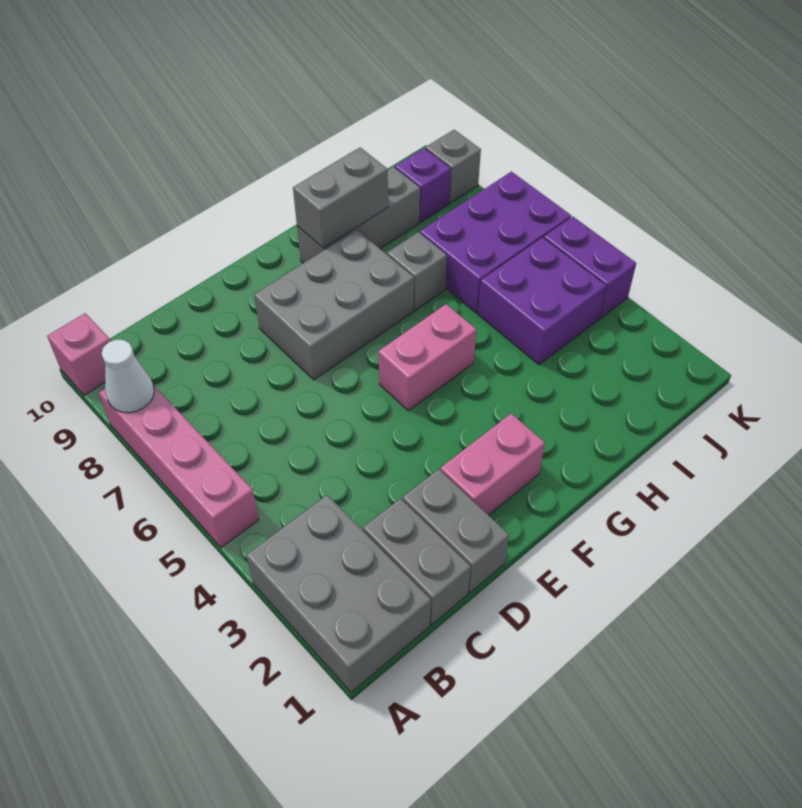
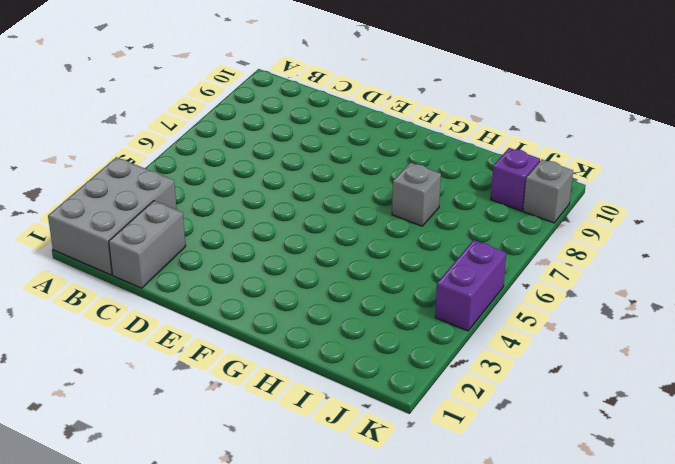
none -> pink brick A5:A8 level 1
none -> pink brick A10 level 1
none -> grey brick D1:D2 level 1

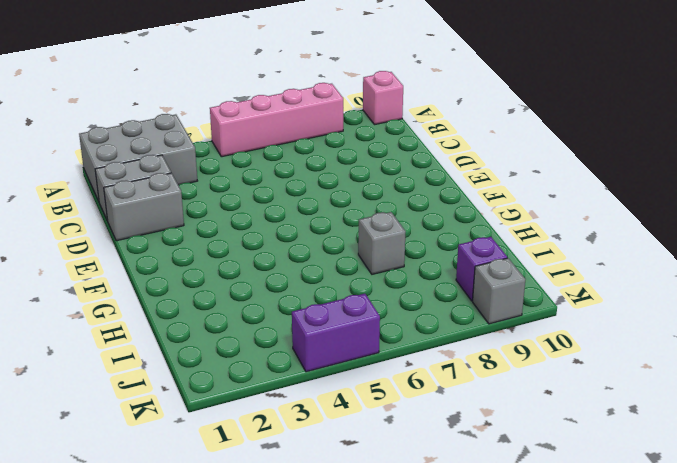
none -> pink brick E2:F2 level 1
none -> grey brick E7:G8 level 1
none -> pink brick F5:G5 level 1

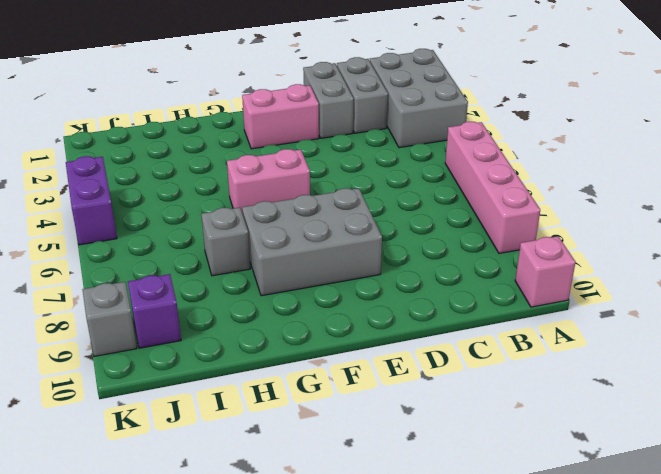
none -> grey brick G9:I9 level 1
none -> purple brick I4:J5 level 1
none -> purple brick I6:K7 level 1

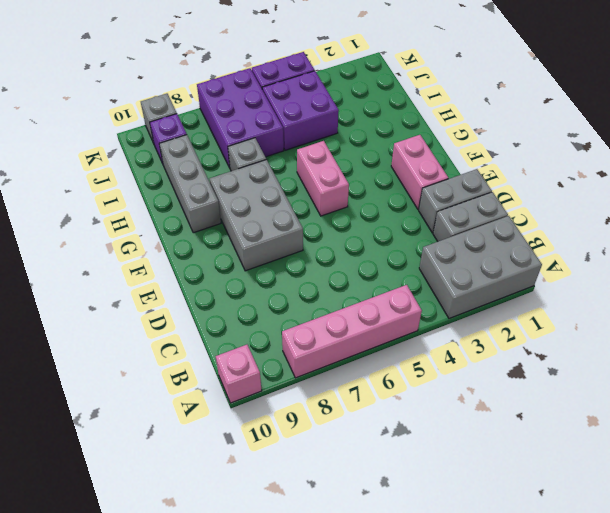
none -> white cone A8 level 2
none -> grey brick G9:H9 level 2

